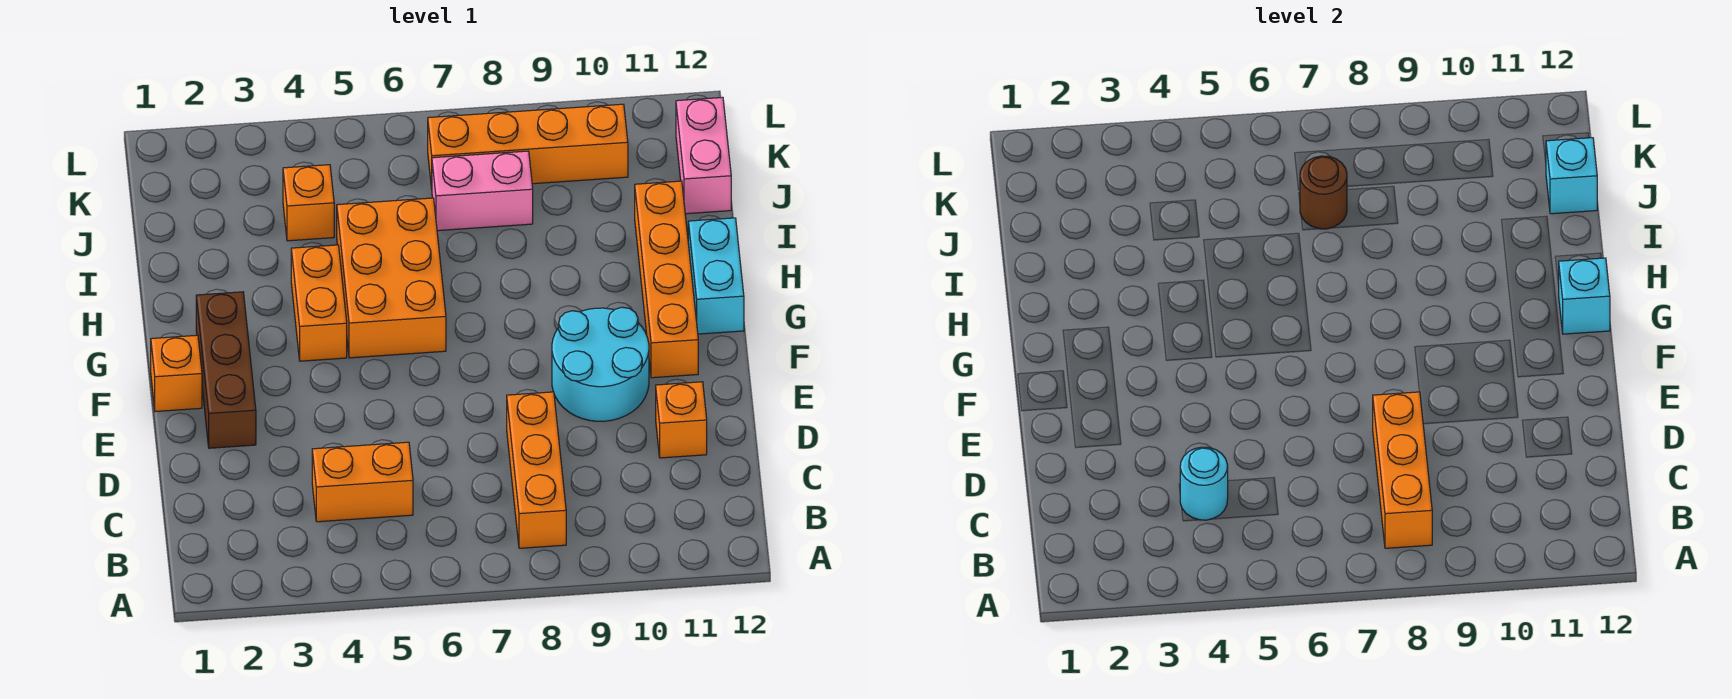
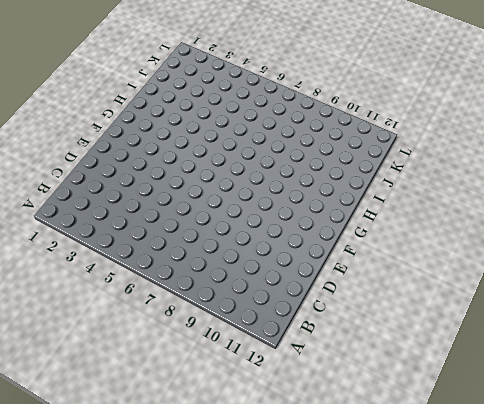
none -> orange brick B8:D8 level 1
none -> orange brick C4:C5 level 1
none -> orange brick D11 level 1

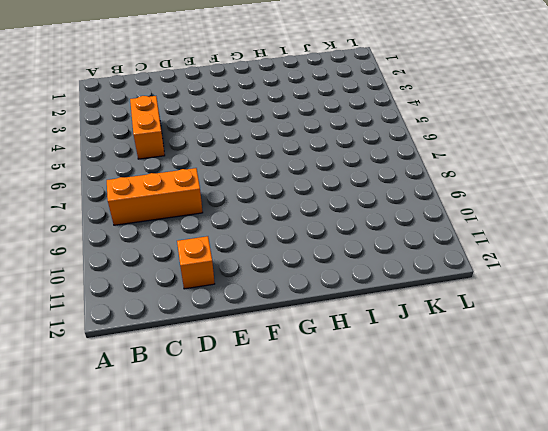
none -> brown brick E2:G2 level 1
none -> cyan round brick E9:F10 level 1
none -> orange brick F1 level 1

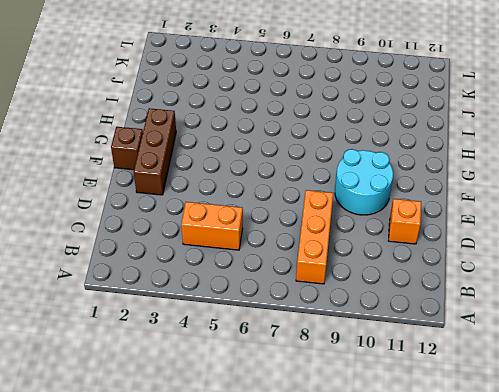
brown brick F1 level 1 -> orange brick F1 level 1
none -> orange brick F11:I11 level 1
none -> orange brick G4:H4 level 1
none -> orange brick G5:I6 level 1

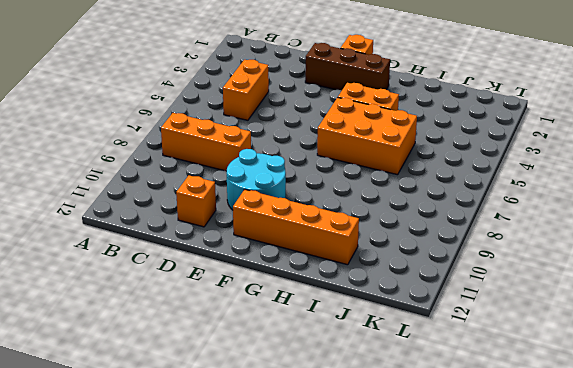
none -> cyan brick G12:H12 level 1
none -> orange brick J4 level 1
none -> pink brick J7:J8 level 1

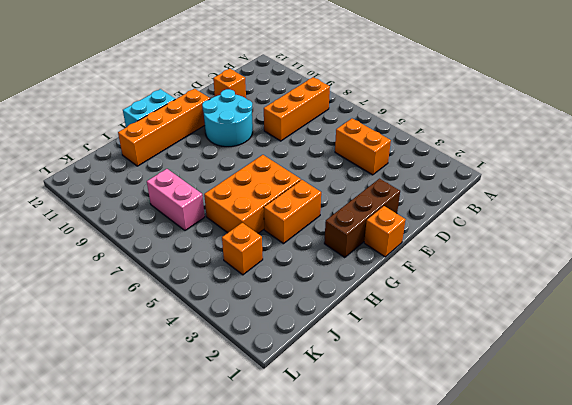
none -> pink brick J12:K12 level 1
none -> orange brick K7:K10 level 1
none -> orange brick B8:D8 level 2

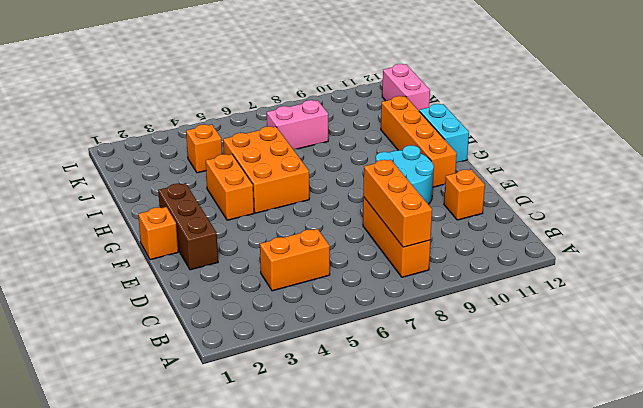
none -> orange brick K7:K10 level 1
none -> cyan round brick C4 level 2
none -> cyan brick G12 level 2

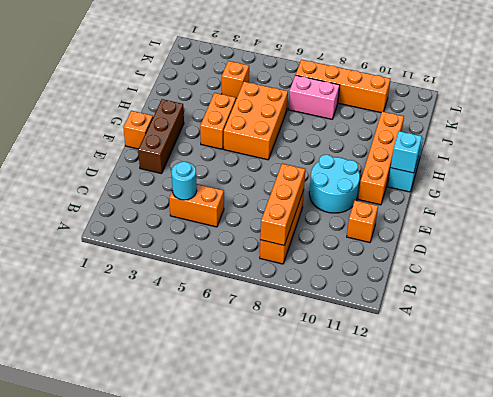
none -> pink brick J12:K12 level 1
none -> brown round brick J7 level 2
none -> cyan brick J12 level 2

